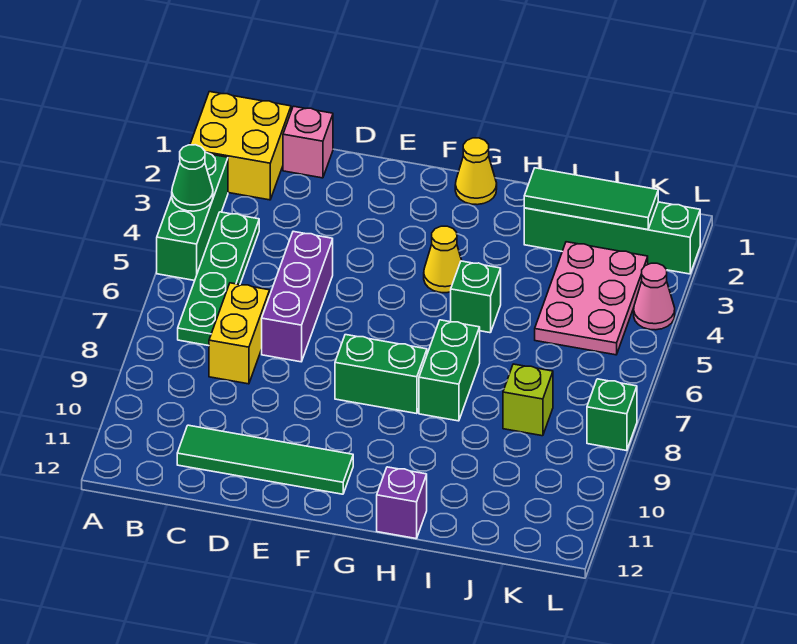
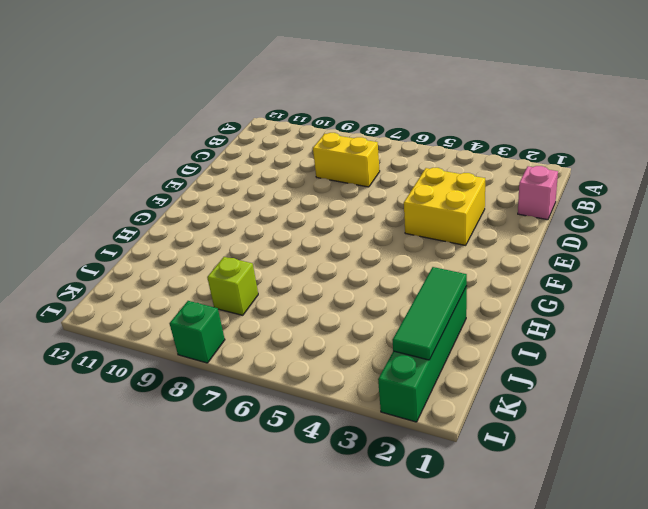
yellow brick D3:E4 level 1 -> yellow brick A1:B2 level 1
none -> green brick A3:A5 level 1
none -> green plate B4:B7 level 1
none -> green tile C11:F11 level 1

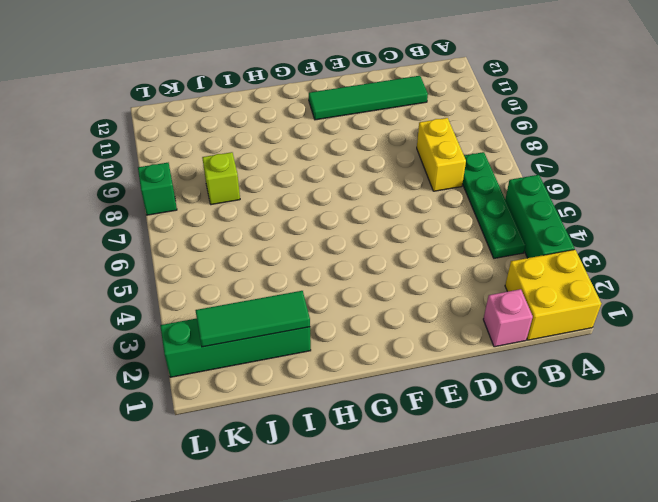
none -> purple brick D5:D7 level 1
none -> green brick F8:G8 level 1
none -> yellow cone G1 level 1

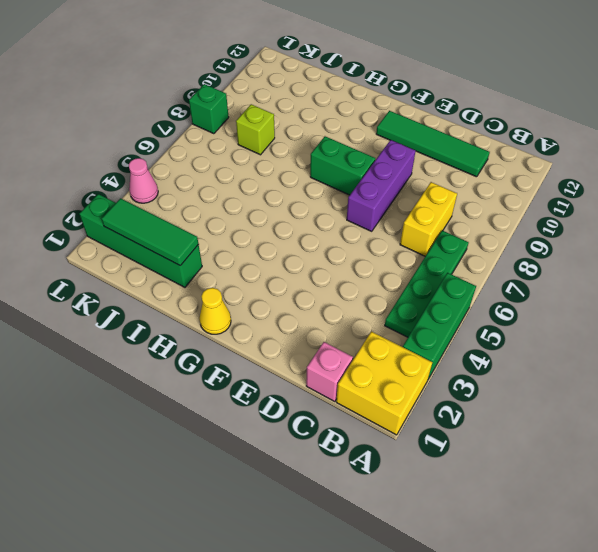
purple brick E7:E9 level 1 -> purple brick D5:D7 level 1
none -> yellow cone G4 level 1
none -> green brick H5 level 1
none -> green brick H7:H8 level 1

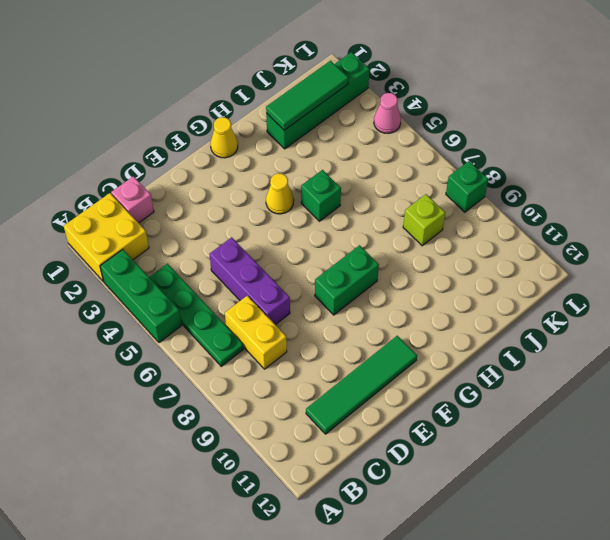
none -> green brick H7:H8 level 1
none -> purple brick H12 level 1
none -> pink plate J3:K5 level 1

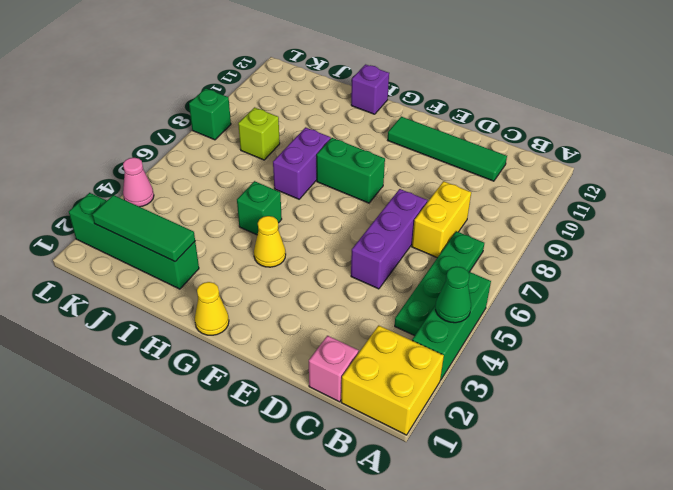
purple brick H7:H8 level 1 -> green brick H7:H8 level 1
none -> pink plate J3:K5 level 1

